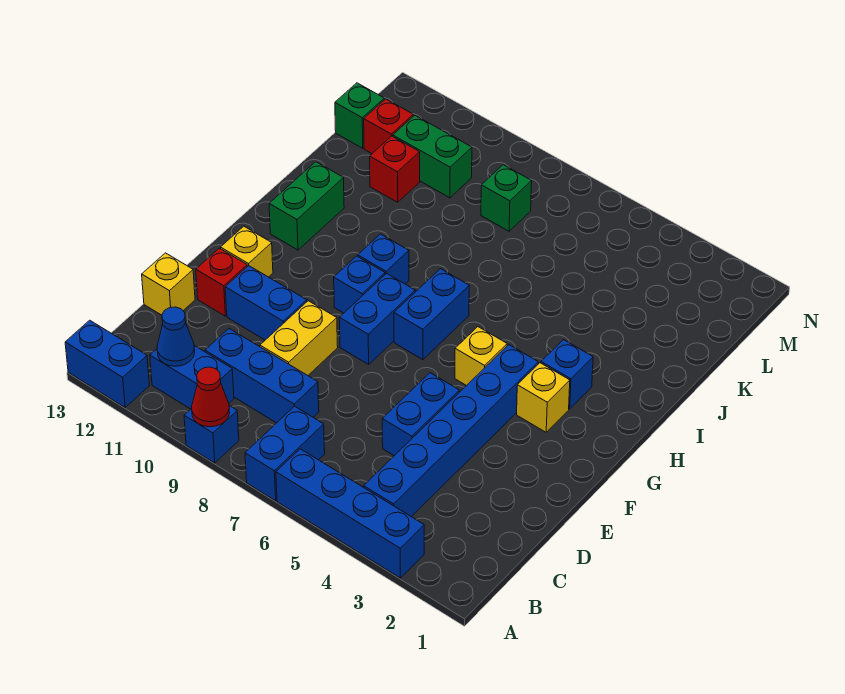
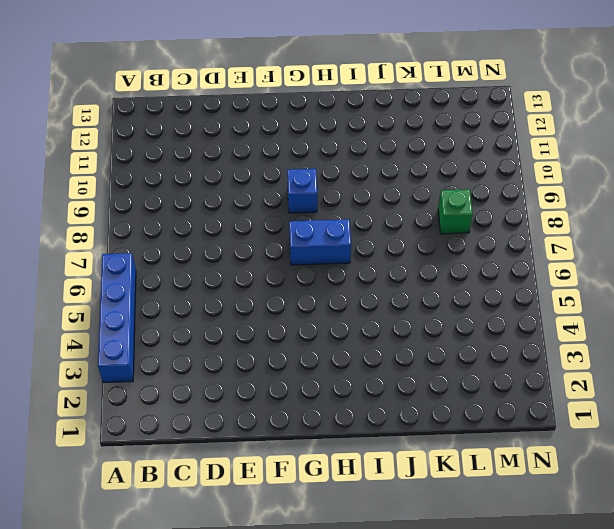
none -> blue brick A7:B7 level 1
none -> blue brick A9 level 1
none -> blue brick A12:A13 level 1

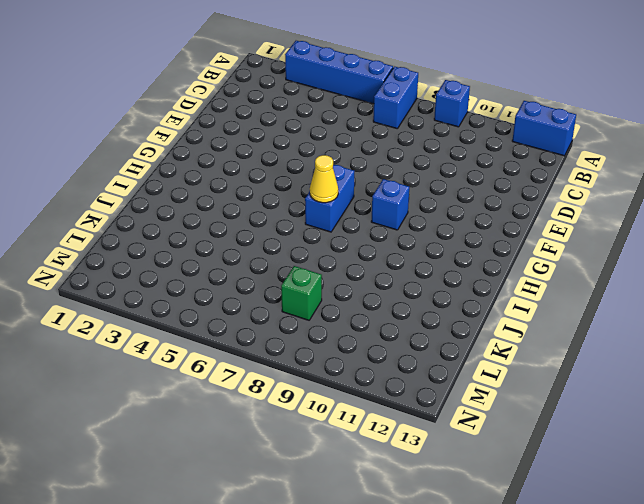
yellow cone H7 level 2 -> none
none -> blue brick B4:G4 level 1
none -> blue brick B10:B11 level 1
none -> blue brick C8:C10 level 1

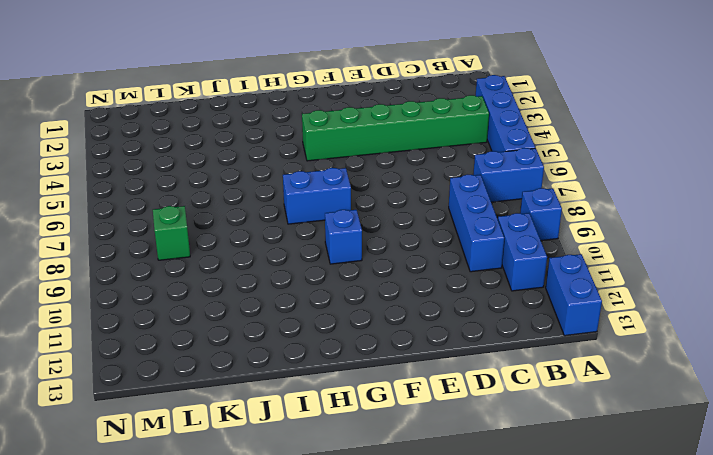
green brick B4:G4 level 1 -> blue brick B4:G4 level 1
none -> blue brick D5:E5 level 1
none -> yellow brick D9:E9 level 1
none -> yellow brick D13 level 1

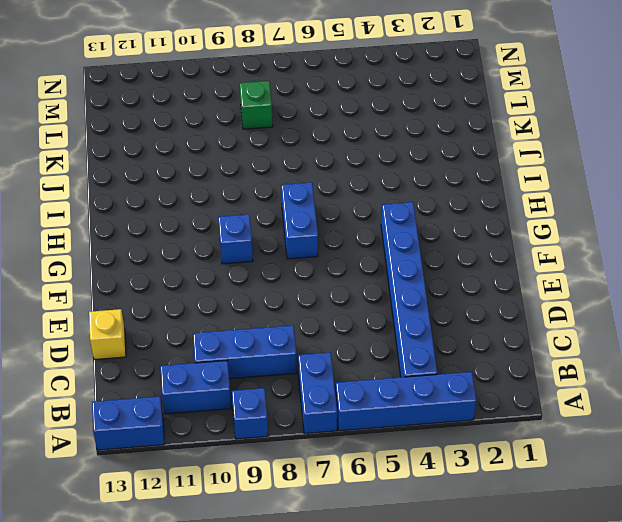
none -> blue brick D5:E5 level 1
none -> yellow brick D9:E9 level 1
none -> blue brick E10:E11 level 1

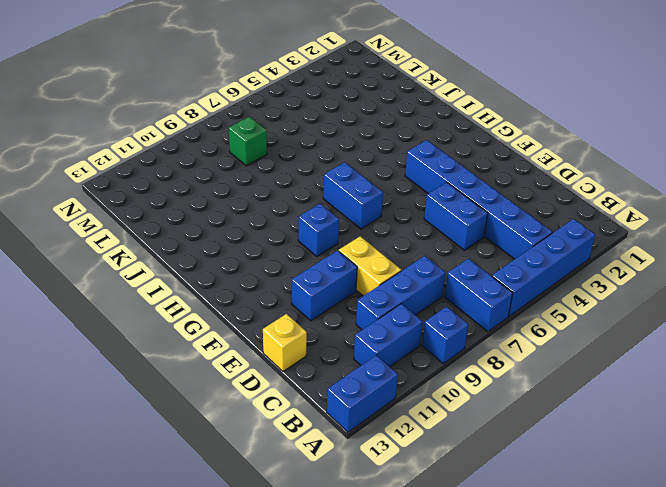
none -> red brick E12 level 1
none -> blue brick F8:G8 level 1
none -> yellow brick F12 level 1

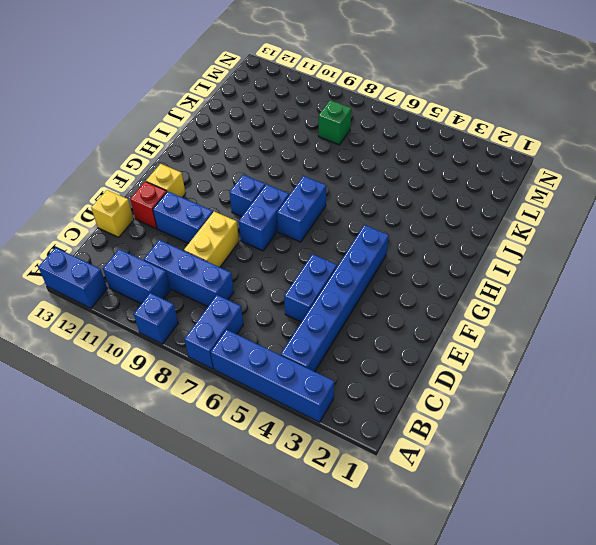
none -> yellow brick G3 level 1
none -> yellow brick G5 level 1
none -> blue brick H3 level 1

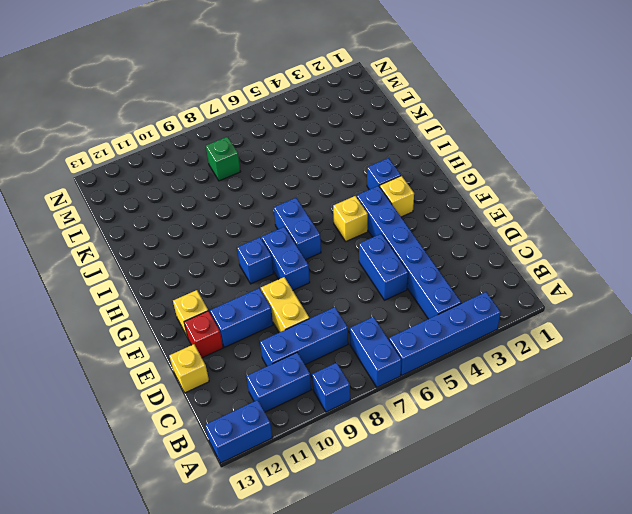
none -> blue brick H9 level 1
none -> green brick H12:I12 level 1
none -> red brick K11 level 1

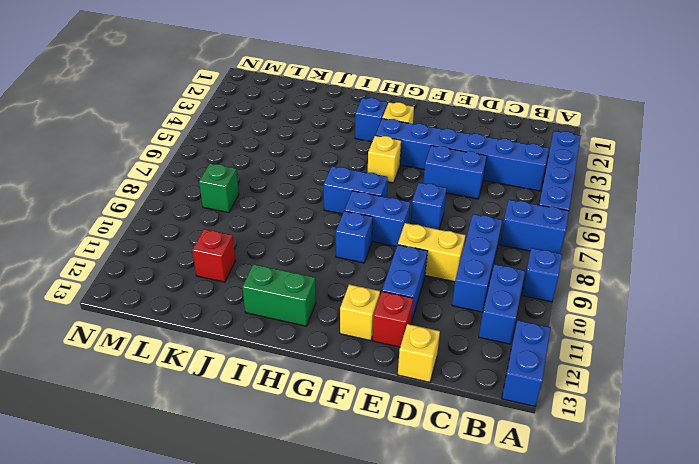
blue brick E7 level 1 -> blue brick H9 level 1
none -> green brick L10:L11 level 1
none -> red brick L12 level 1
none -> green brick L13 level 1

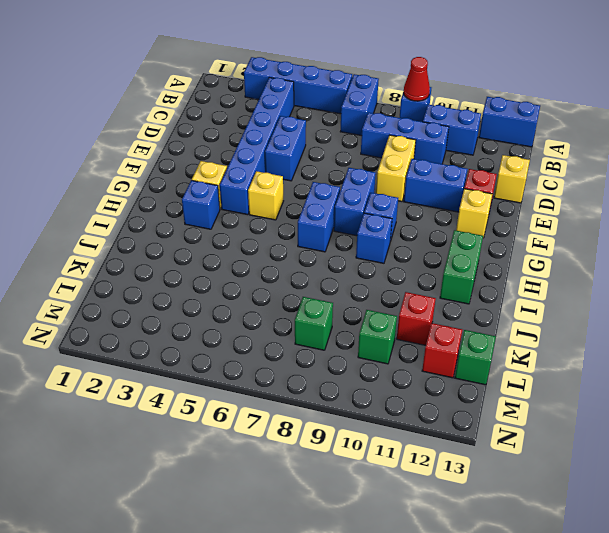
green brick L10 level 1 -> green brick L10:L11 level 1
none -> blue cone B11 level 2

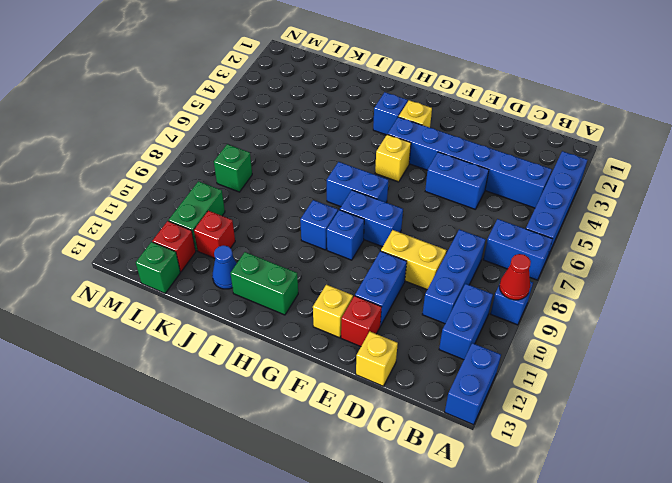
blue cone J12 level 1 -> blue cone B11 level 2

